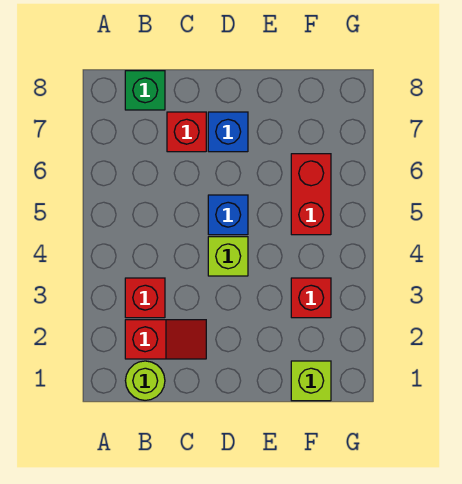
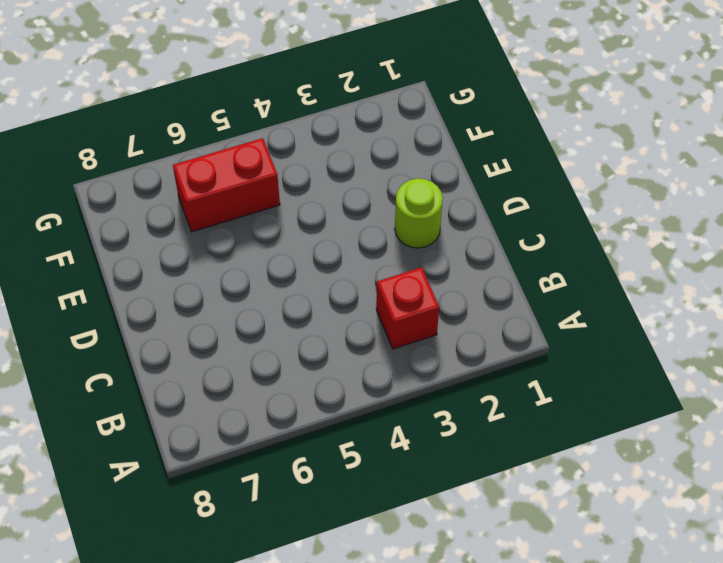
lime round brick D2 level 1 -> lime round brick B1 level 1
none -> red slope B2:C2 level 1 top B
none -> green brick B8 level 1

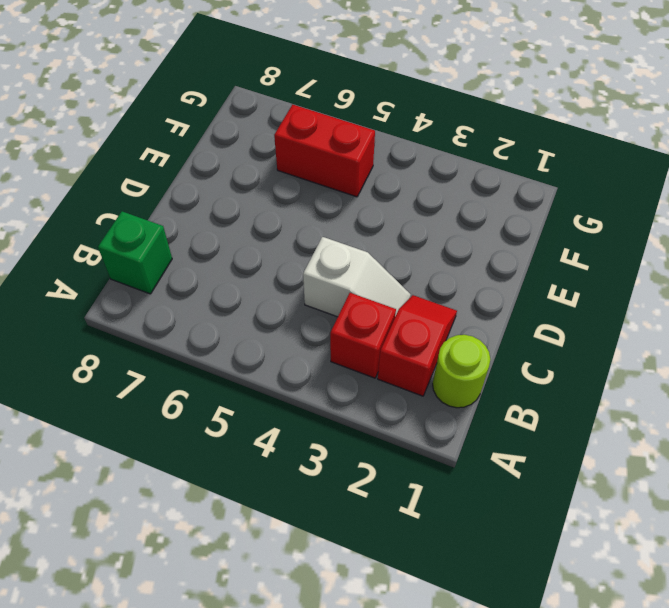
white slope C3:C4 level 1 top 4 -> none
none -> red brick C7 level 1
none -> lime brick D4 level 1

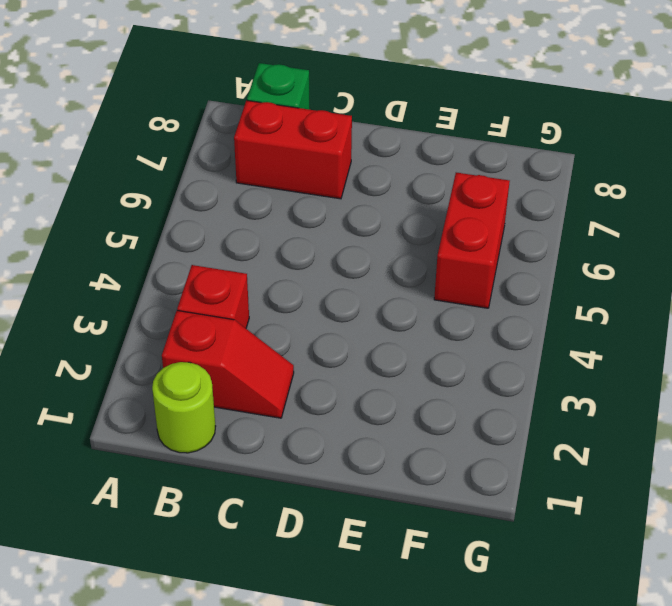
red brick B7:C7 level 1 -> red brick C7 level 1
none -> lime brick D4 level 1
none -> blue brick D5 level 1

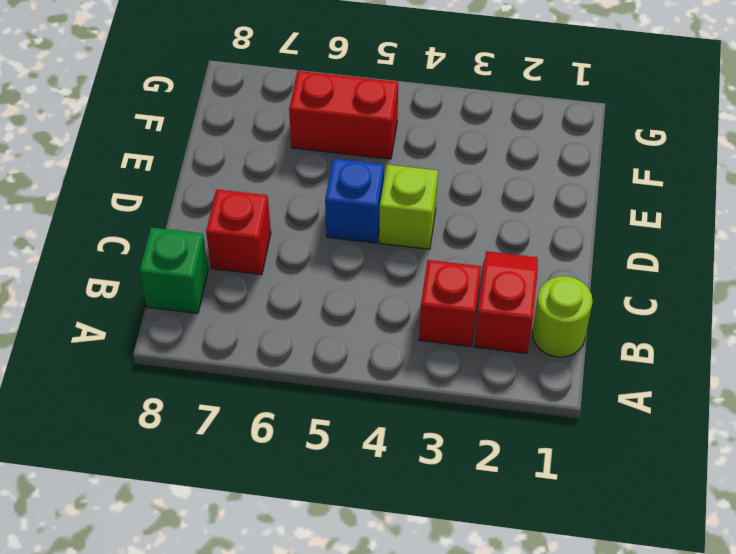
none -> blue brick D7 level 1
none -> lime brick F1 level 1

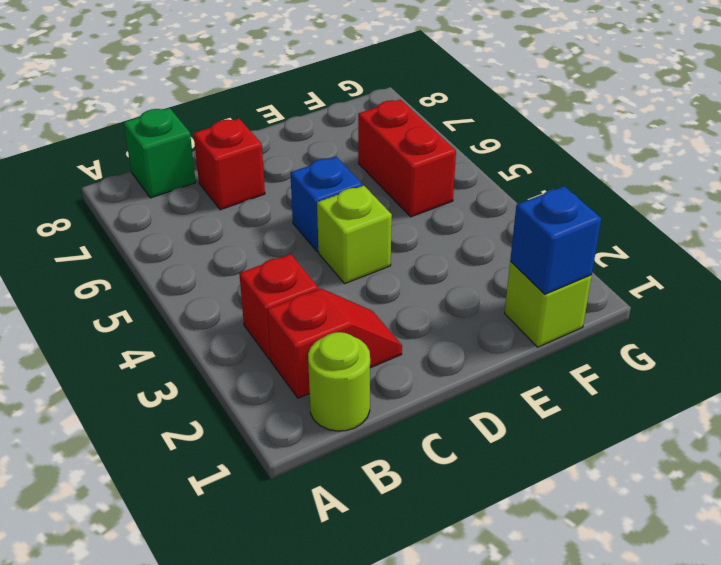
blue brick F1 level 2 -> blue brick D7 level 1
none -> red brick F3 level 1

